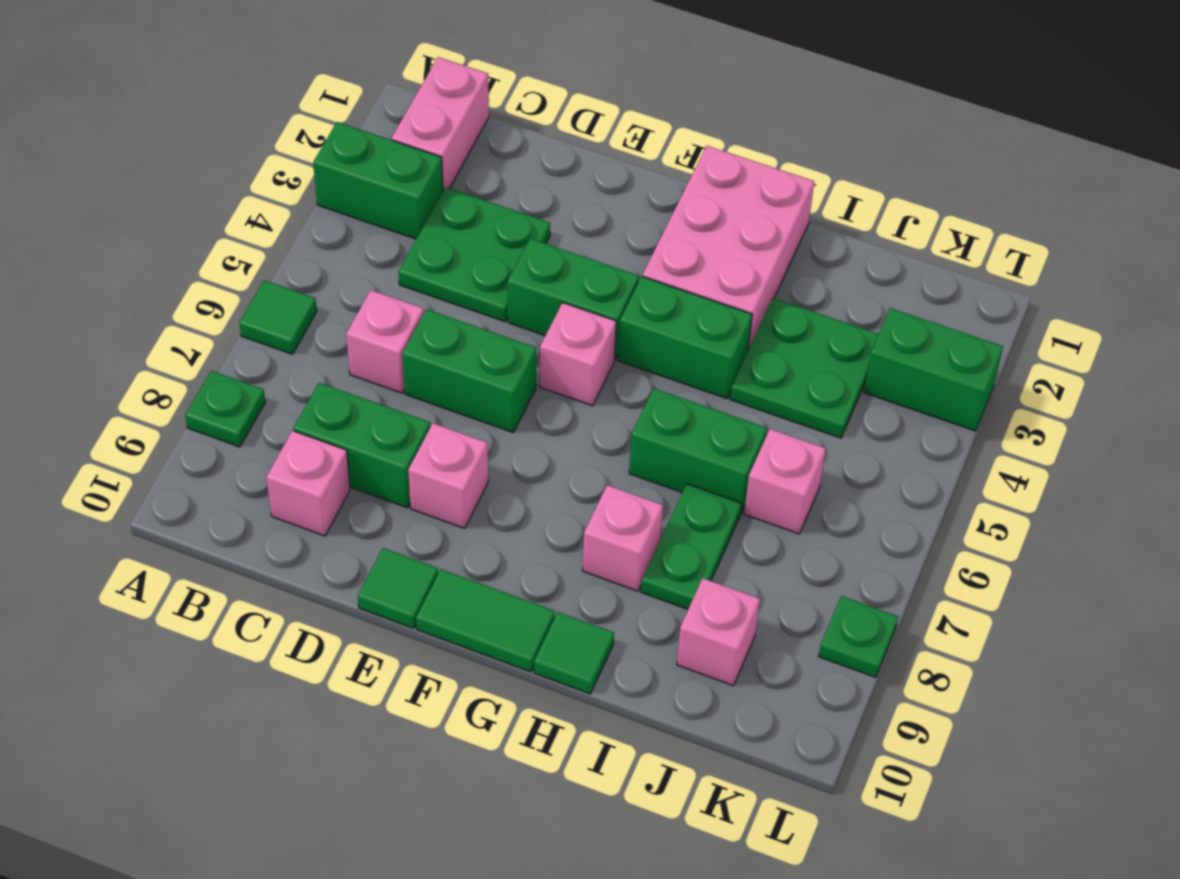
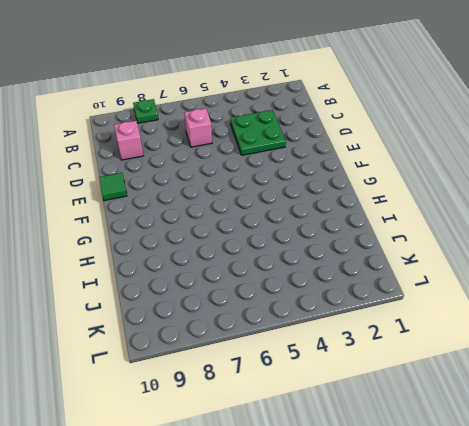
none -> green brick A3:B3 level 1
none -> green tile A6 level 1
none -> pink brick B1:B2 level 1

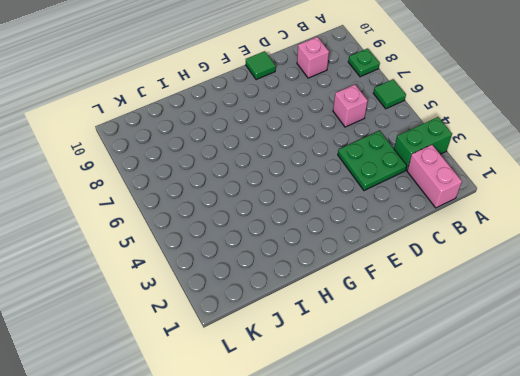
none -> green brick C8:D8 level 1
none -> green brick D6:E6 level 1
none -> green brick E4:F4 level 1

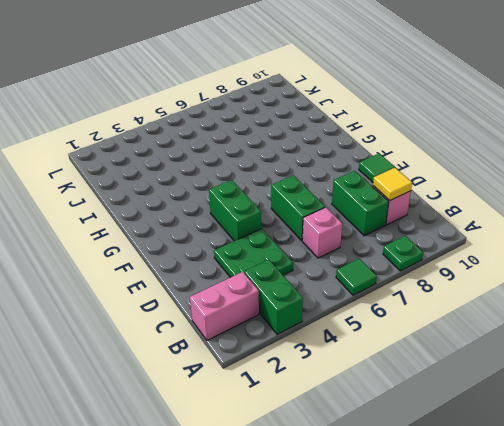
yellow tile C9 level 2 -> none
none -> pink brick E8 level 1
none -> pink brick F5 level 1
none -> green tile F10:G10 level 1

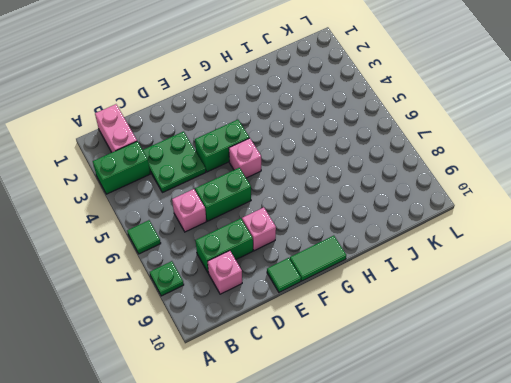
none -> pink brick G1:H3 level 1
none -> green brick G4:H4 level 1
none -> green brick H6:I6 level 1

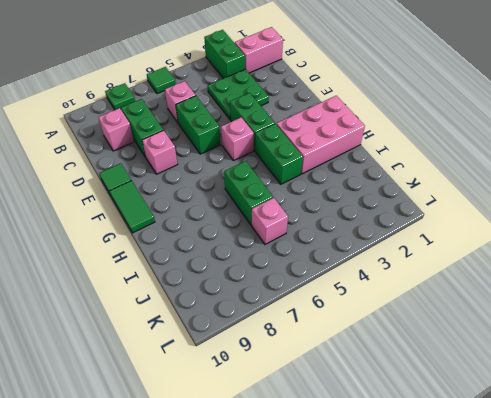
none -> pink brick H8 level 1
none -> green tile H10 level 1
none -> green plate I3:J4 level 1

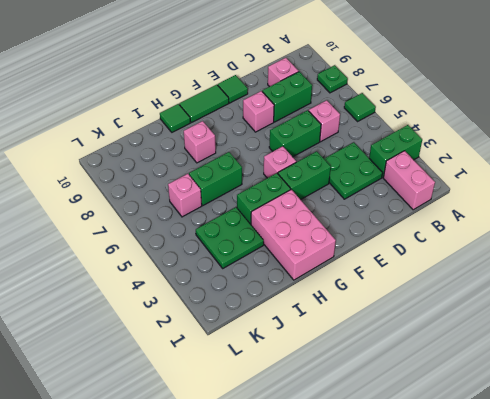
none -> green plate I7:I8 level 1
none -> pink brick J9 level 1
none -> green brick K3:L3 level 1

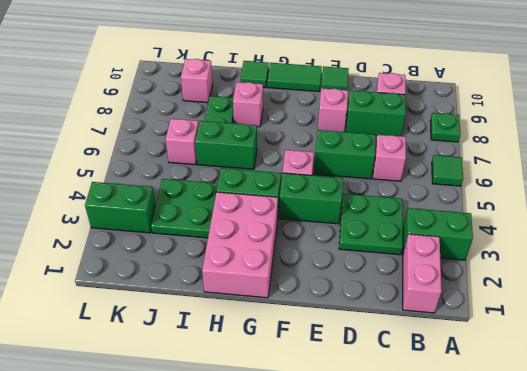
none -> green plate L8 level 1

